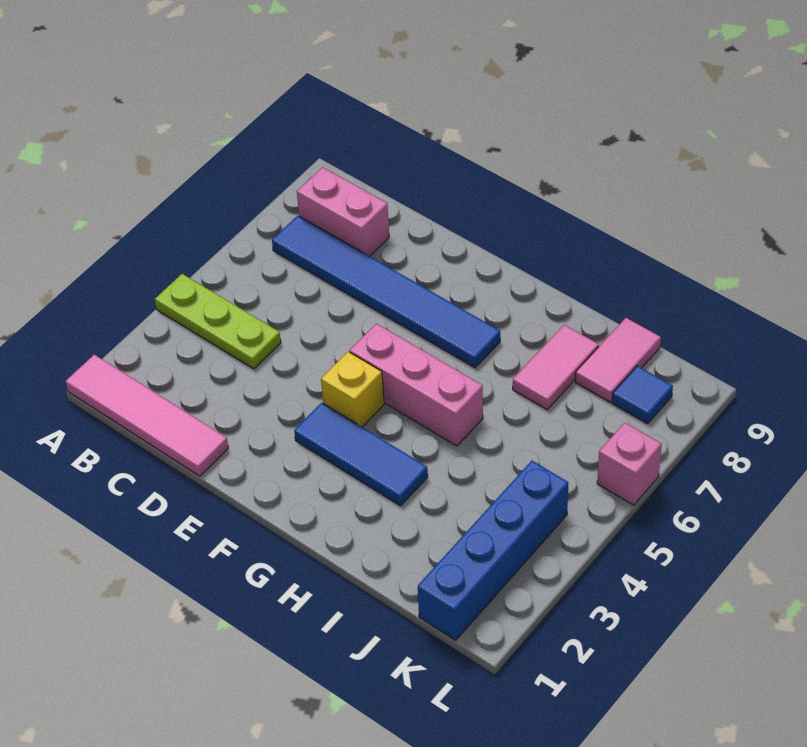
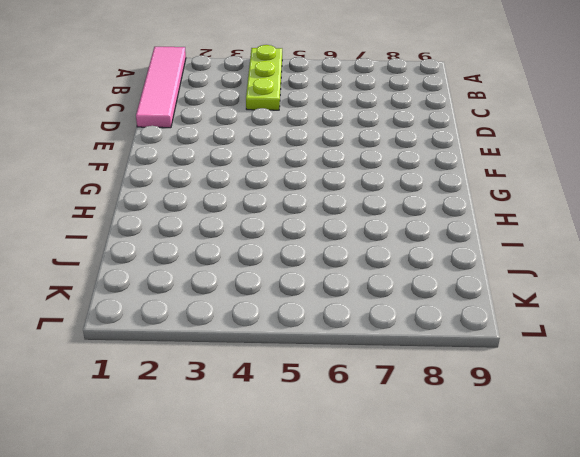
none -> blue tile B7:G7 level 1
none -> pink brick B8:C8 level 1
none -> blue tile F3:H3 level 1

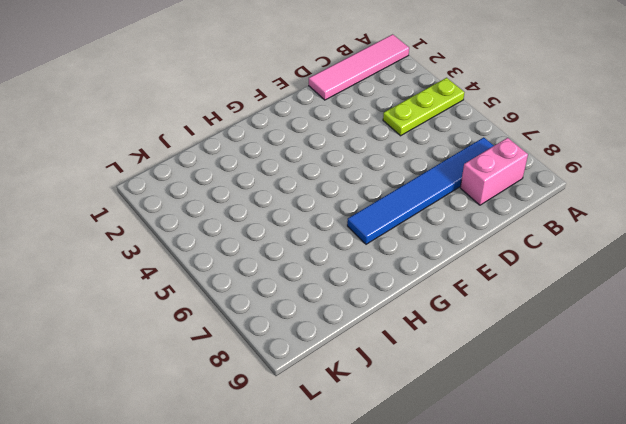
none -> blue tile F3:H3 level 1
none -> yellow brick F4 level 1
none -> pink brick F5:H5 level 1

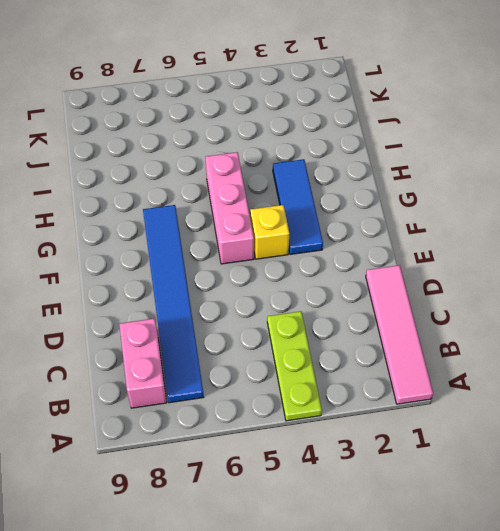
none -> pink tile I7:I8 level 1
none -> pink tile J8:J9 level 1
none -> blue brick K1:K4 level 1

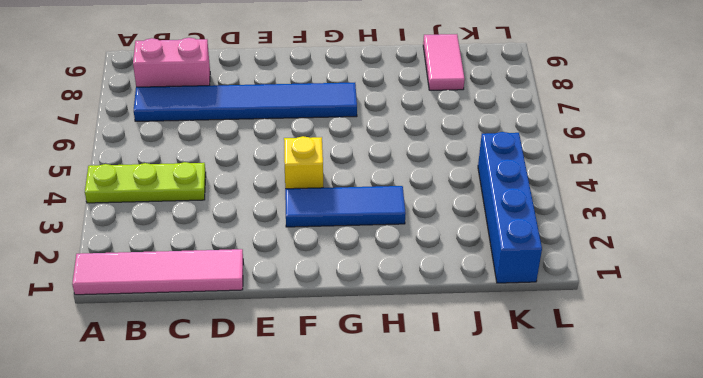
none -> pink brick F5:H5 level 1
none -> pink tile I7:I8 level 1
none -> blue tile K8 level 1

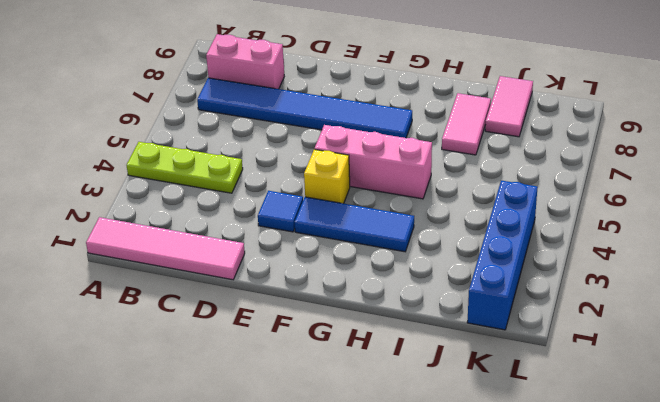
blue tile E3 level 1 -> blue tile K8 level 1
none -> pink brick L6 level 1

